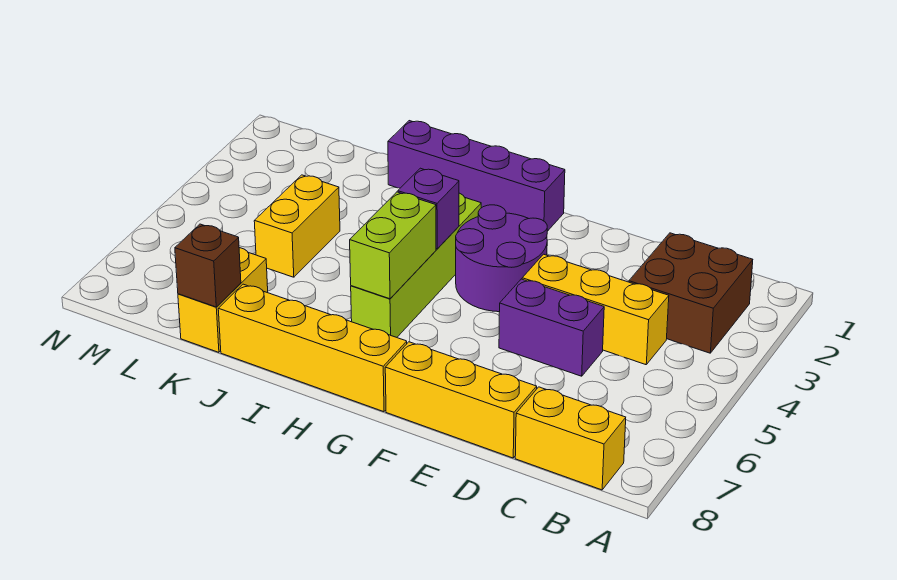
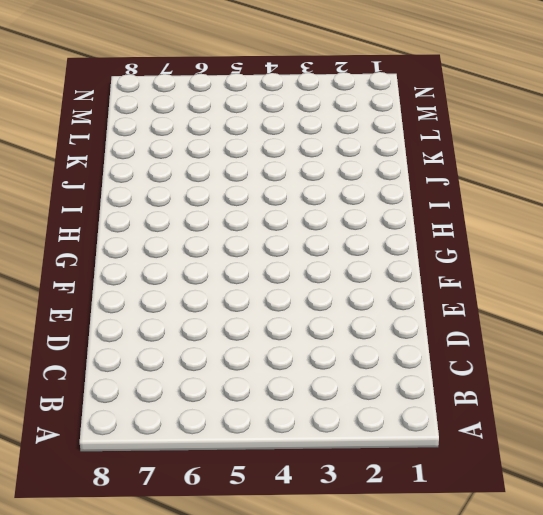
none -> brown brick B2:C3 level 1
none -> yellow brick B8:C8 level 1
none -> yellow brick C4:E4 level 1

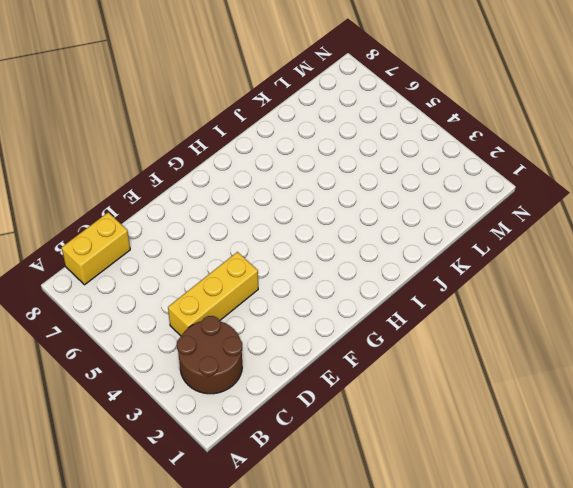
brown round brick B2:C3 level 1 -> brown brick B2:C3 level 1
none -> purple brick D5:E5 level 1
none -> yellow brick D8:F8 level 1
none -> purple round brick F3:G4 level 1

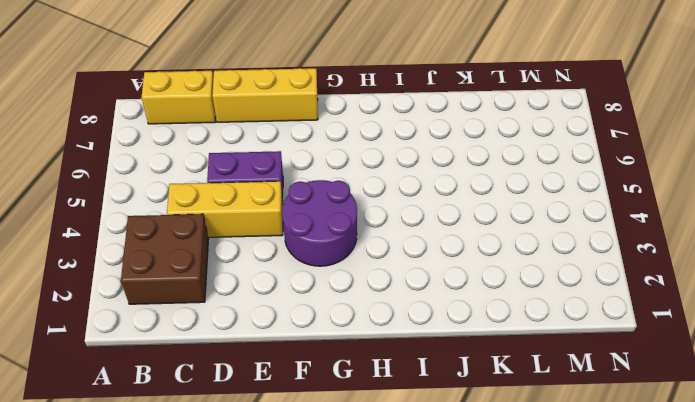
none -> purple brick G1:J1 level 1
none -> yellow brick G8:J8 level 1
none -> lime brick H3:H6 level 1

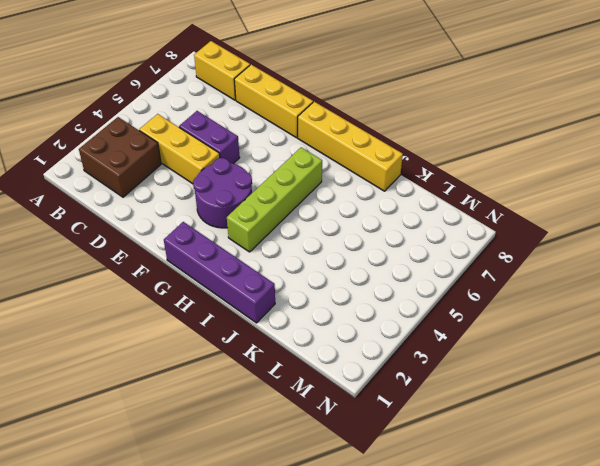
none -> yellow brick K4:K5 level 1
none -> yellow brick K7:K8 level 1
none -> purple brick H4 level 2

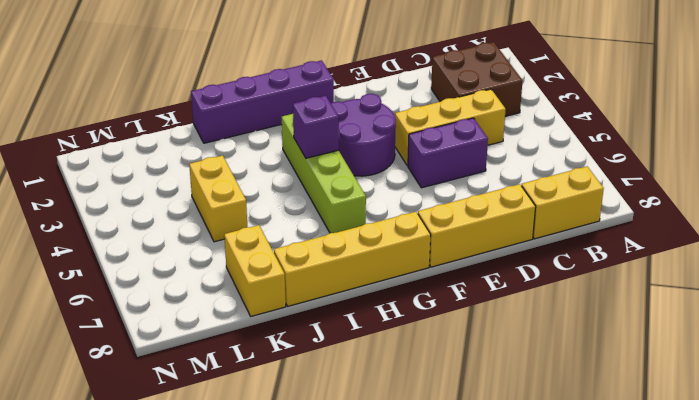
none -> lime brick H5:H6 level 2
none -> brown brick K8 level 2

